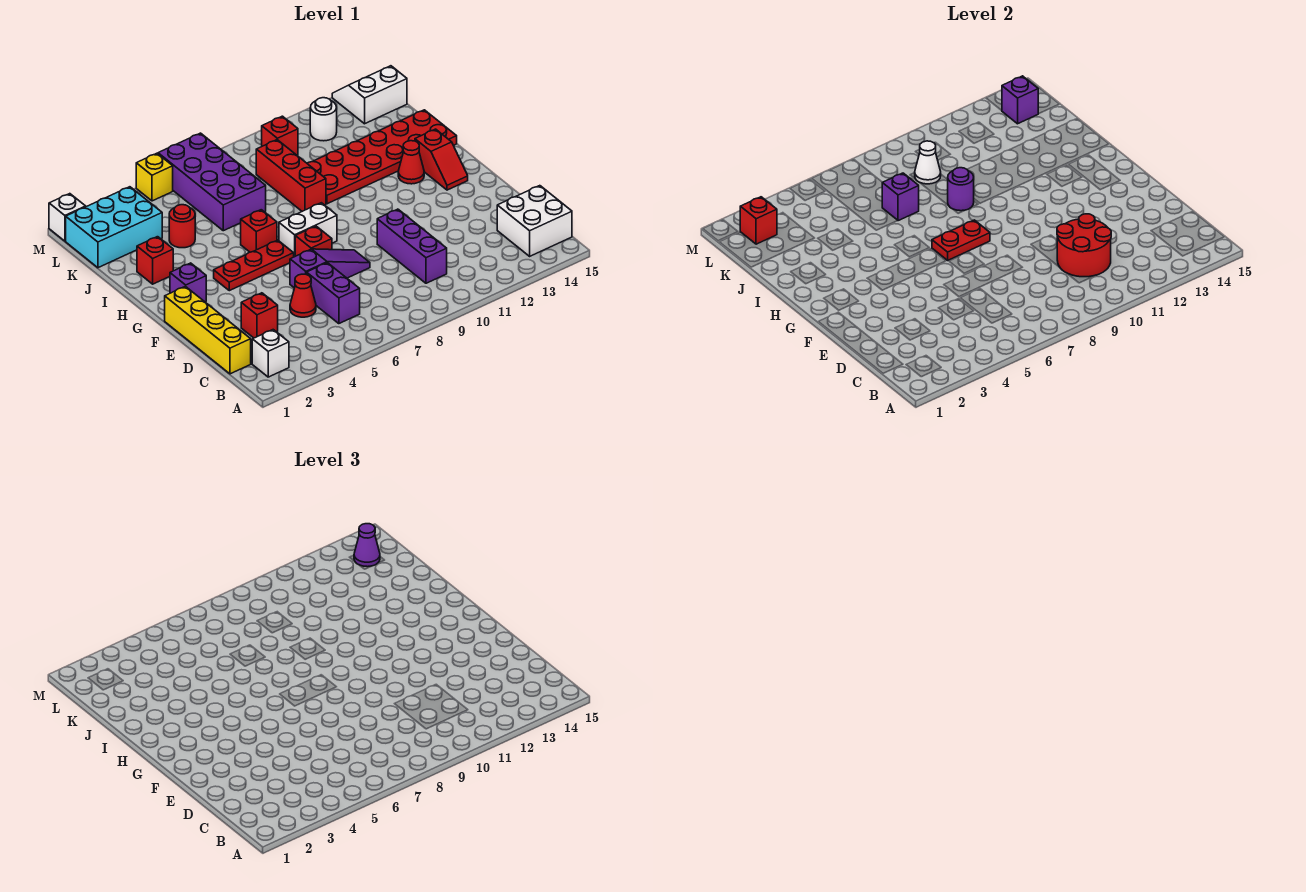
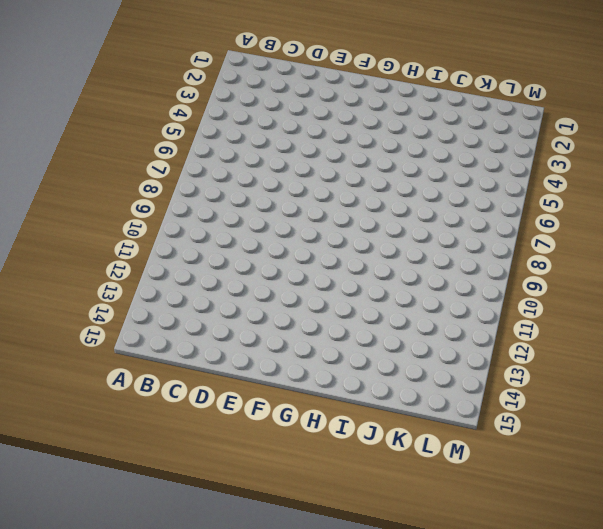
none -> white brick B2 level 1
none -> white brick B14:C15 level 1
none -> yellow brick C1:F1 level 1
none -> purple brick C6:D6 level 1

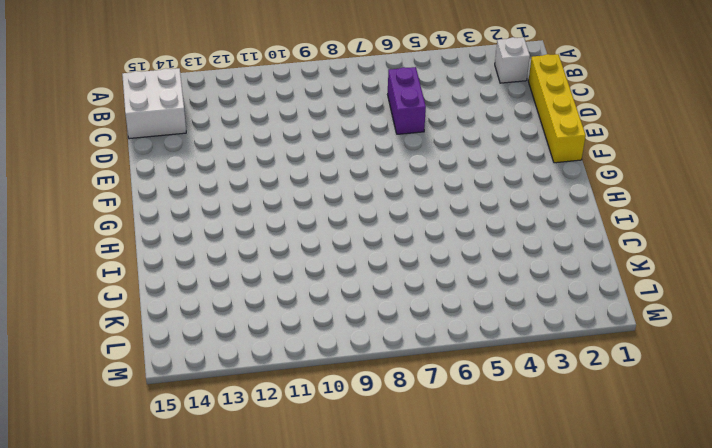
none -> purple brick C10:E10 level 1
none -> red brick D3 level 1
none -> red cone D5 level 1
none -> purple slope E6:E8 level 1 top 6

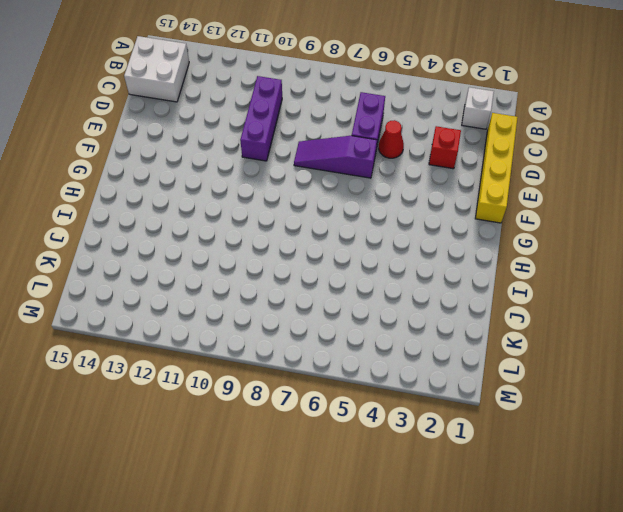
none -> red brick F7 level 1
none -> purple brick G2 level 1
none -> red plate G4:G6 level 1
none -> white brick G7:G8 level 1

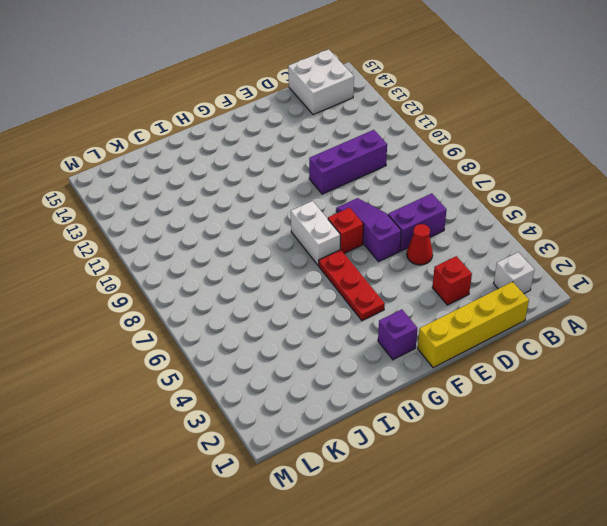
none -> red slope G14:H14 level 1 top H
none -> red brick H6 level 1
none -> red cone H13 level 1
none -> red brick I2 level 1

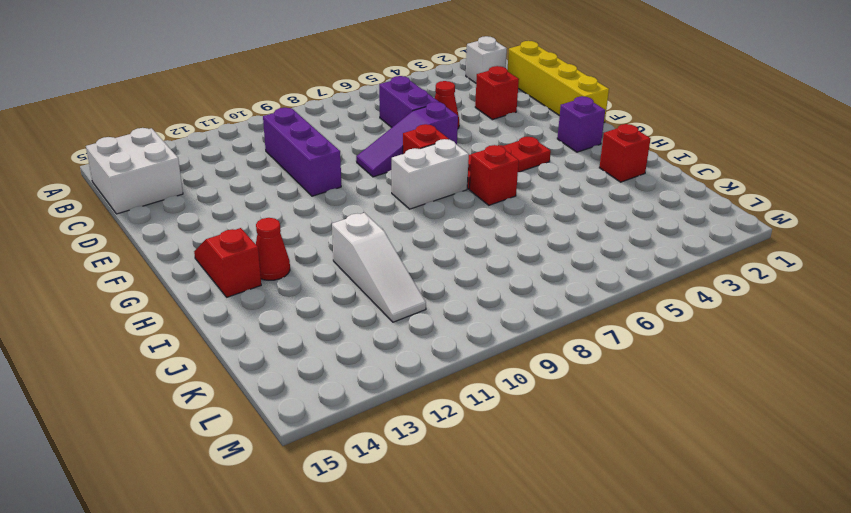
white slope I11:K11 level 1 top I -> red plate I10:J15 level 1
none -> red brick I9:K9 level 1
none -> red round brick J4 level 1
none -> purple brick J6:M7 level 1
none -> cyan brick K1:L3 level 1

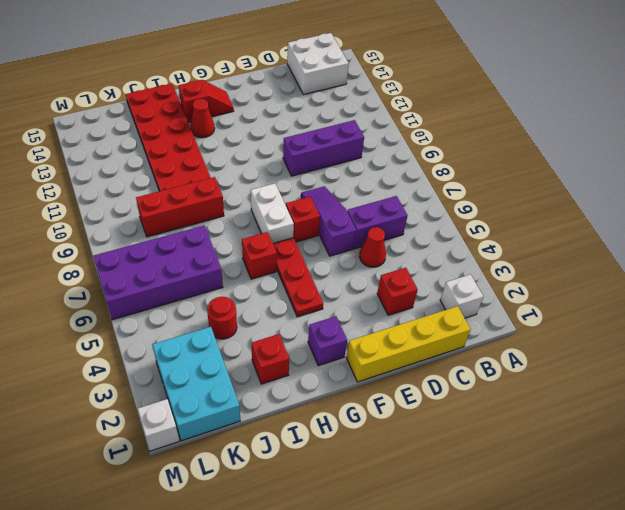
none -> red brick L10 level 1
none -> white round brick L12 level 1
none -> white slope L14:M15 level 1 top L
none -> yellow brick M5 level 1

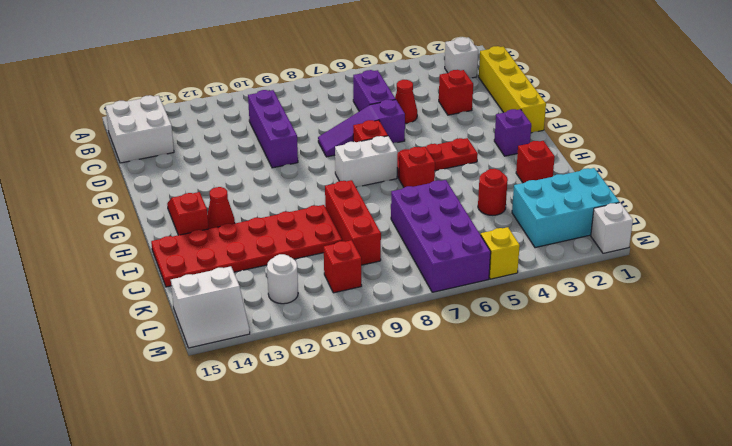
none -> red round brick C10:D11 level 2
none -> red plate G7:G8 level 2
none -> purple round brick I9 level 2
none -> purple brick J7 level 2

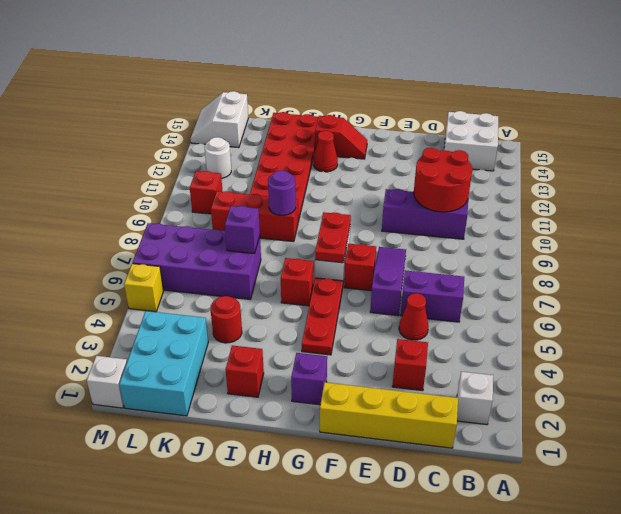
none -> white cone K9 level 2
none -> red brick L2 level 2
none -> purple brick L14 level 2
none -> purple cone L14 level 3

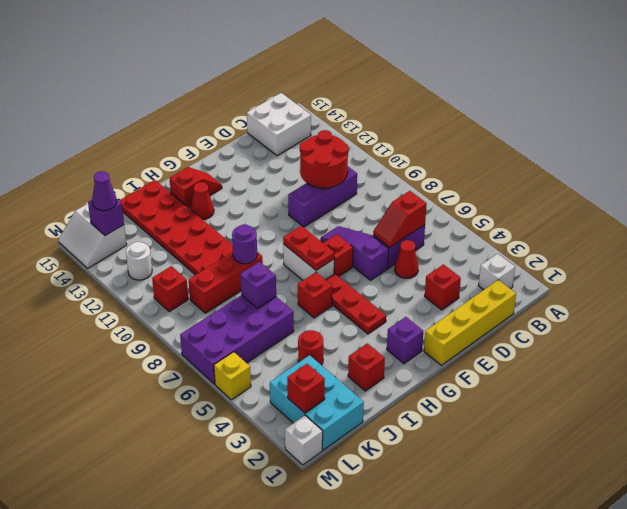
red slope C6:D6 level 2 top C -> none
none -> white cone K9 level 2

